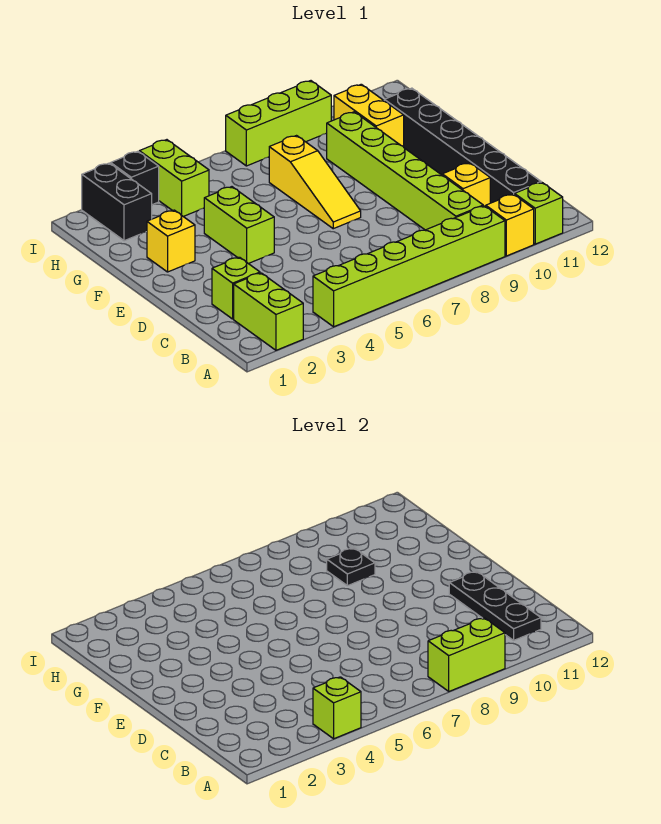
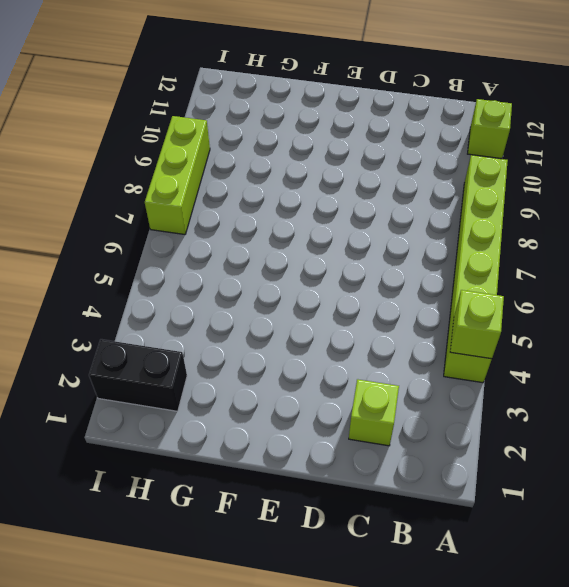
none -> lime brick A2:B2 level 1
none -> yellow brick A10 level 1
none -> lime brick B9:G9 level 1

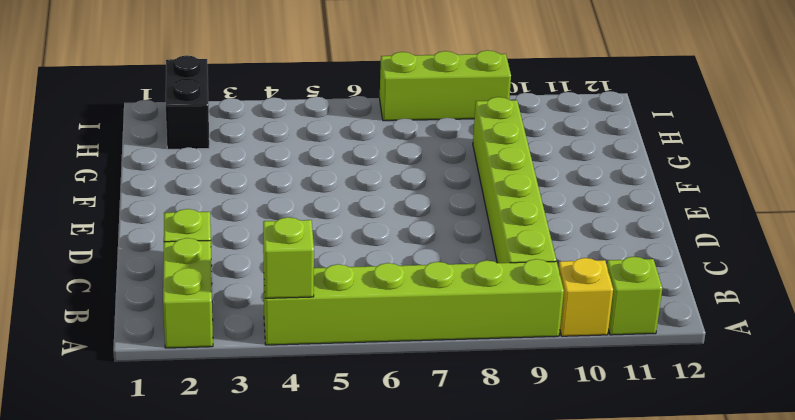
none -> black brick B11:G11 level 1
none -> yellow brick C10 level 1
none -> lime brick E4:F4 level 1

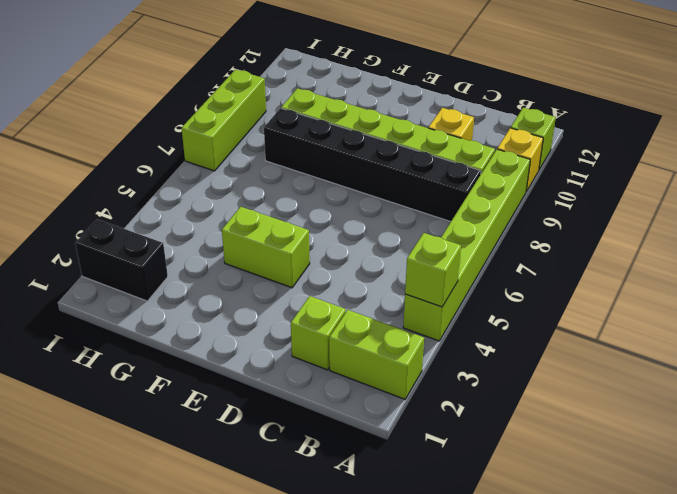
black brick B8:G8 level 1 -> black brick B11:G11 level 1
none -> yellow slope E7:G7 level 1 top G
none -> yellow brick F2 level 1
none -> yellow brick G10:H10 level 1

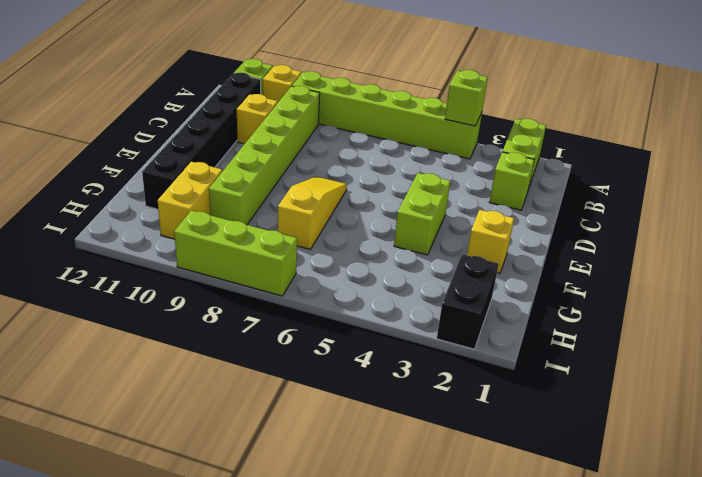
none -> lime brick H4:I4 level 1
none -> black brick I3 level 1
none -> lime brick A8:A9 level 2

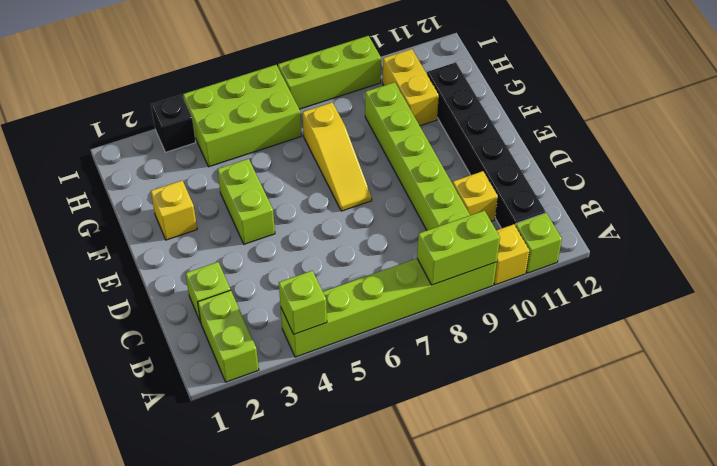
lime brick H4:I6 level 1 -> lime brick H4:I4 level 1
none -> black brick H2:I2 level 1
none -> black plate B11:D11 level 2
none -> black plate G9 level 2

